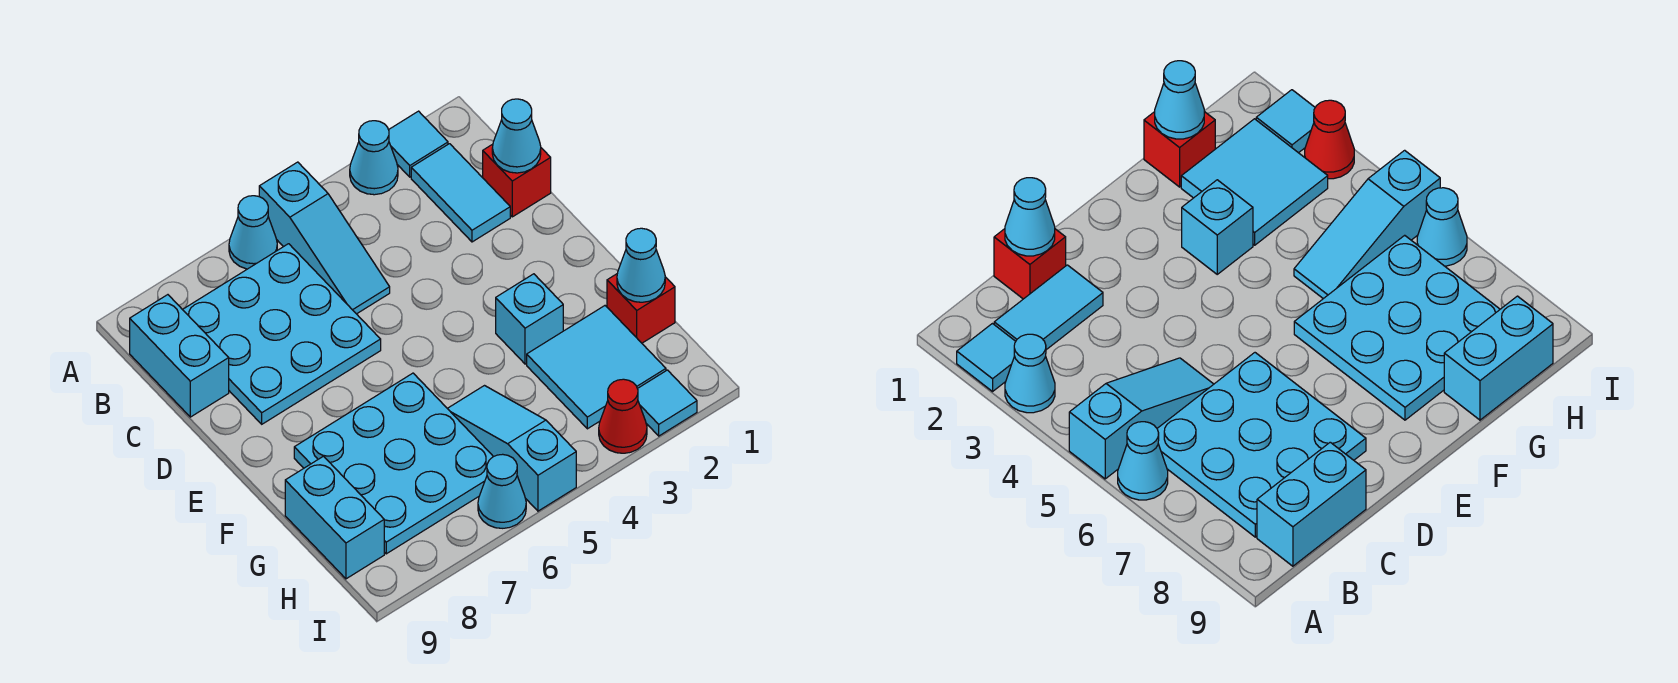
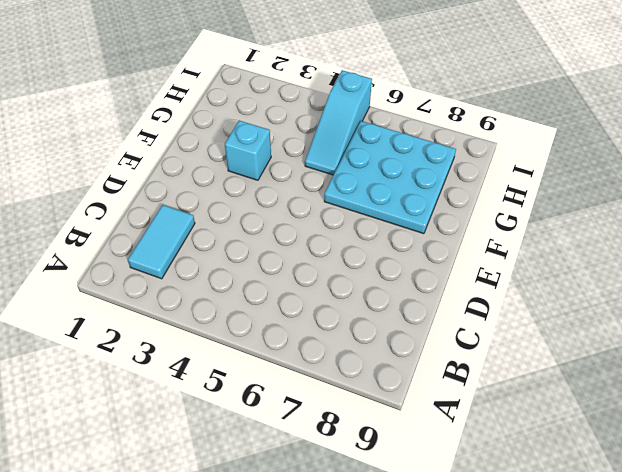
none -> cyan tile A2 level 1
none -> cyan cone A3 level 1
none -> cyan slope A5:C5 level 1 top A

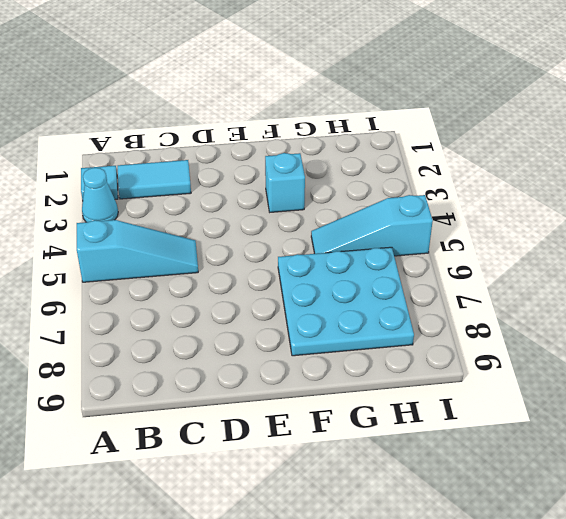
none -> cyan cone A6 level 1
none -> cyan plate B6:D8 level 1
none -> cyan brick B9:C9 level 1

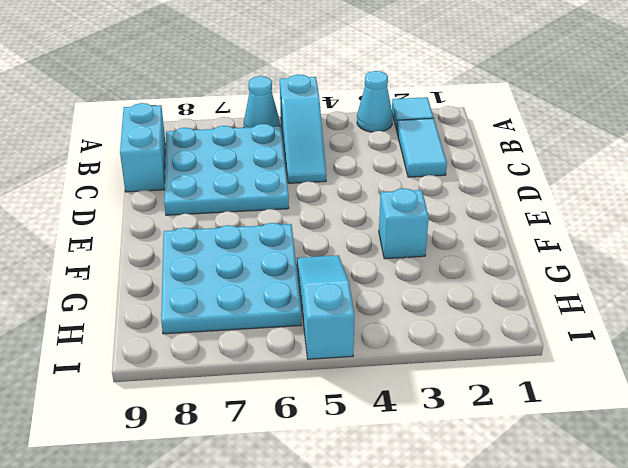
none -> red brick C1 level 1
none -> red brick G1 level 1
none -> cyan tile G2:H3 level 1

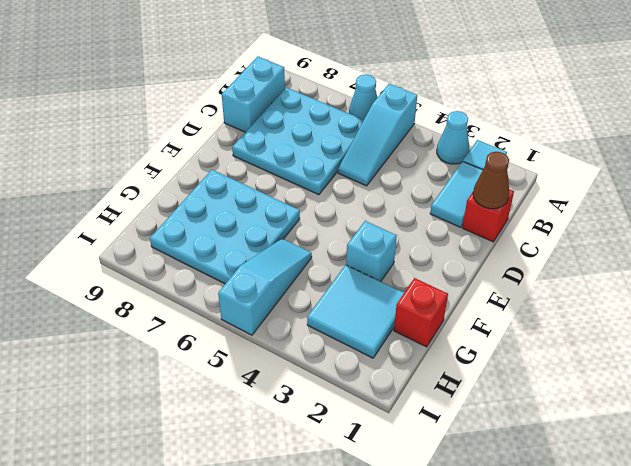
brown cone C1 level 2 -> cyan cone C1 level 2
none -> cyan brick G9:H9 level 1
none -> cyan tile I2 level 1
none -> red cone I3 level 1

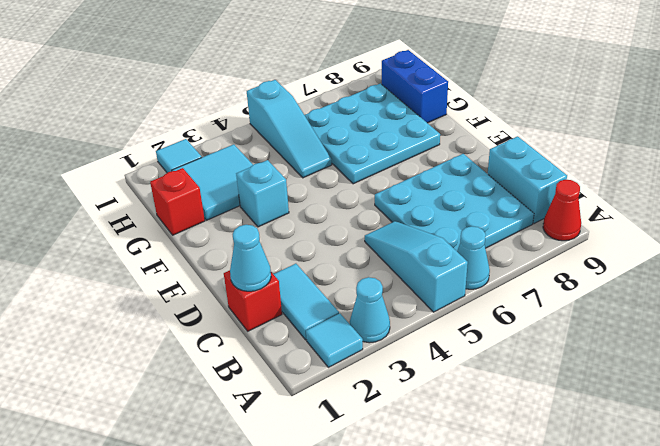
red cone A9 level 1 -> red cone I3 level 1
blue brick G9:H9 level 1 -> cyan brick G9:H9 level 1
none -> cyan cone I6 level 1
none -> cyan cone G1 level 2

